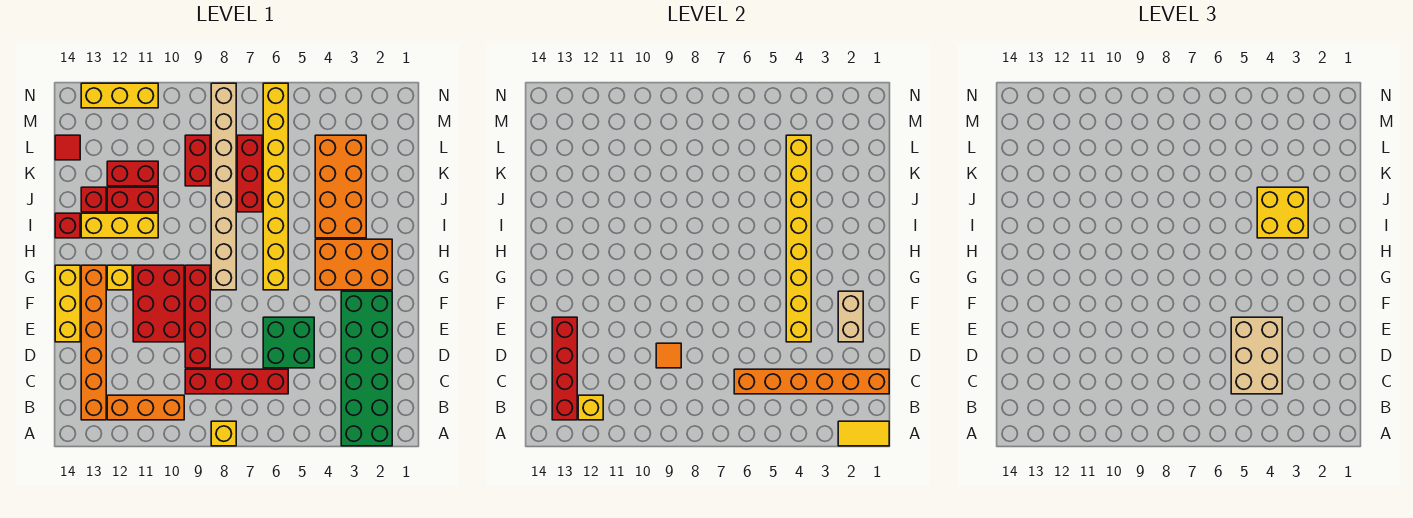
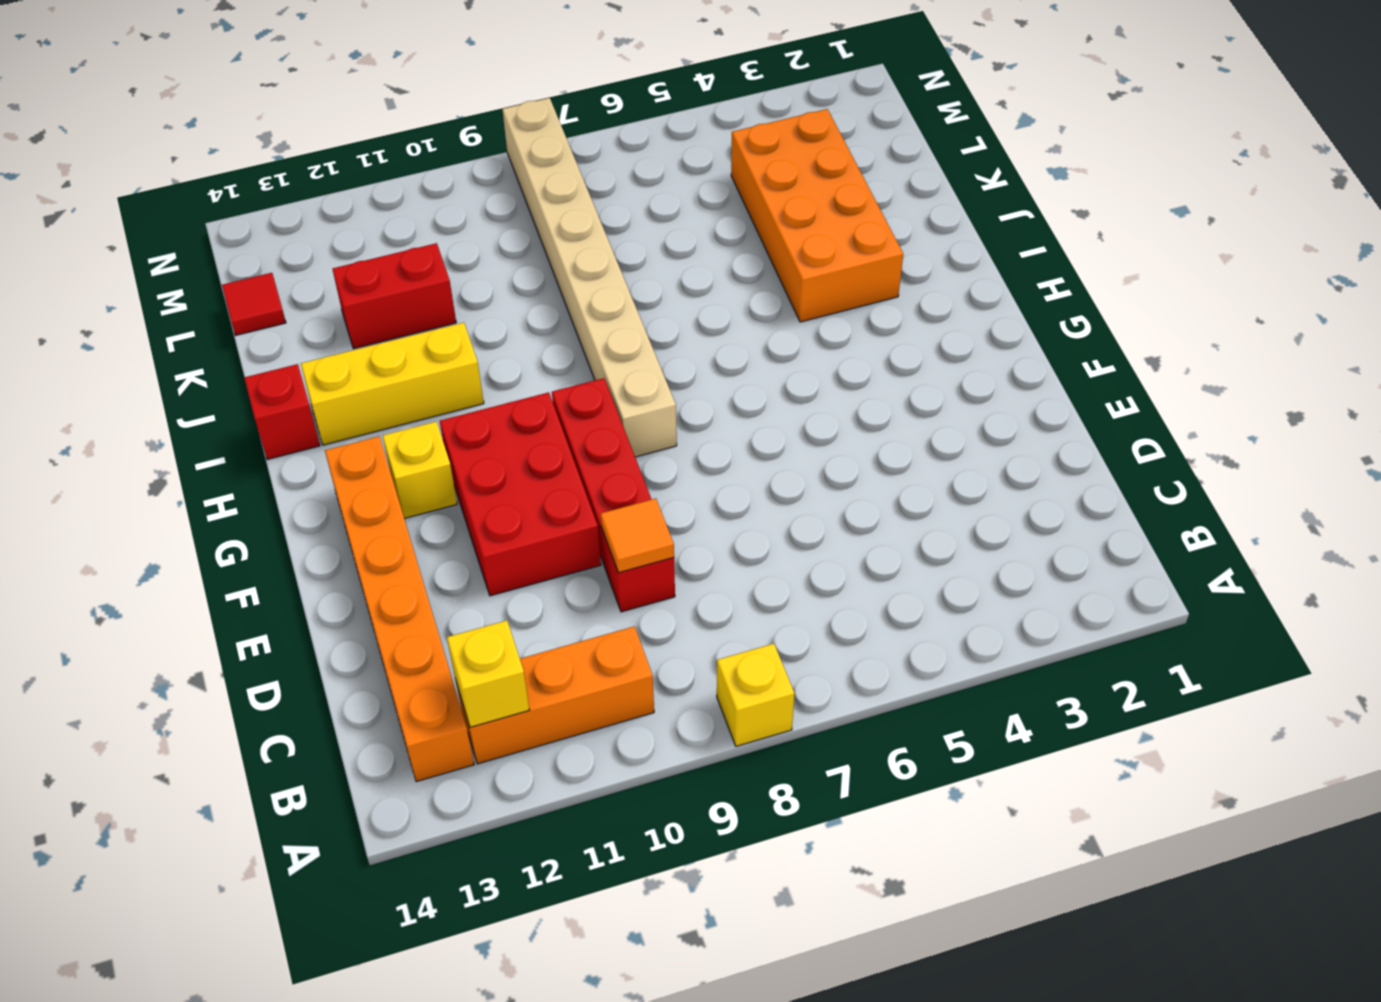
none -> green brick A2:F3 level 1
none -> red brick C6:C9 level 1
none -> green brick D5:E6 level 1
none -> yellow brick E14:G14 level 1

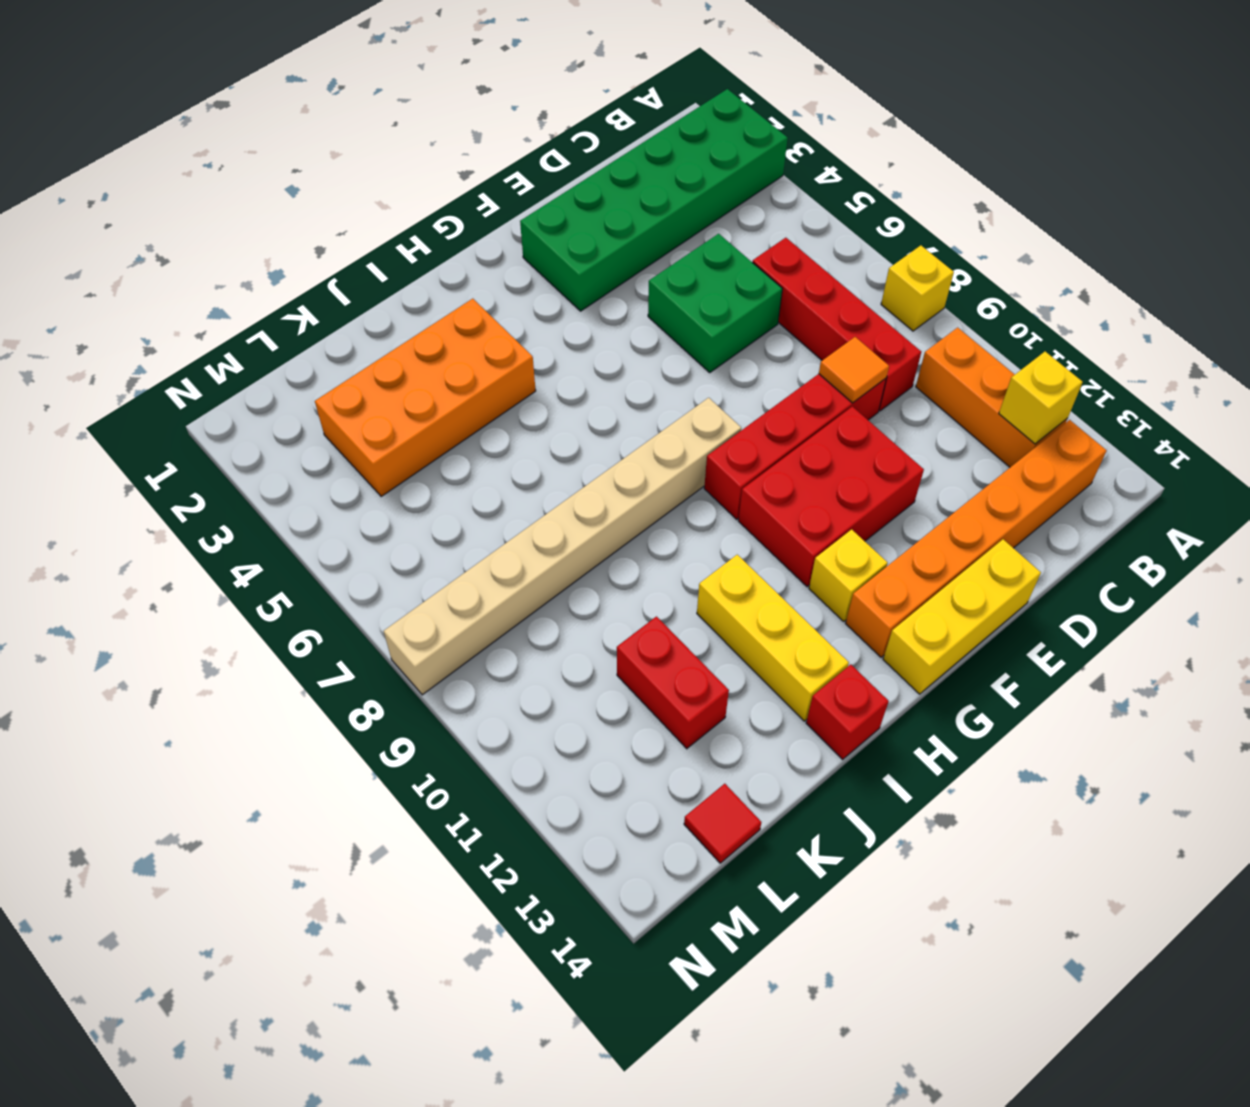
none -> orange brick G2:H4 level 1
none -> yellow brick G6:N6 level 1
none -> red brick J7:L7 level 1
none -> red brick J11:J12 level 1

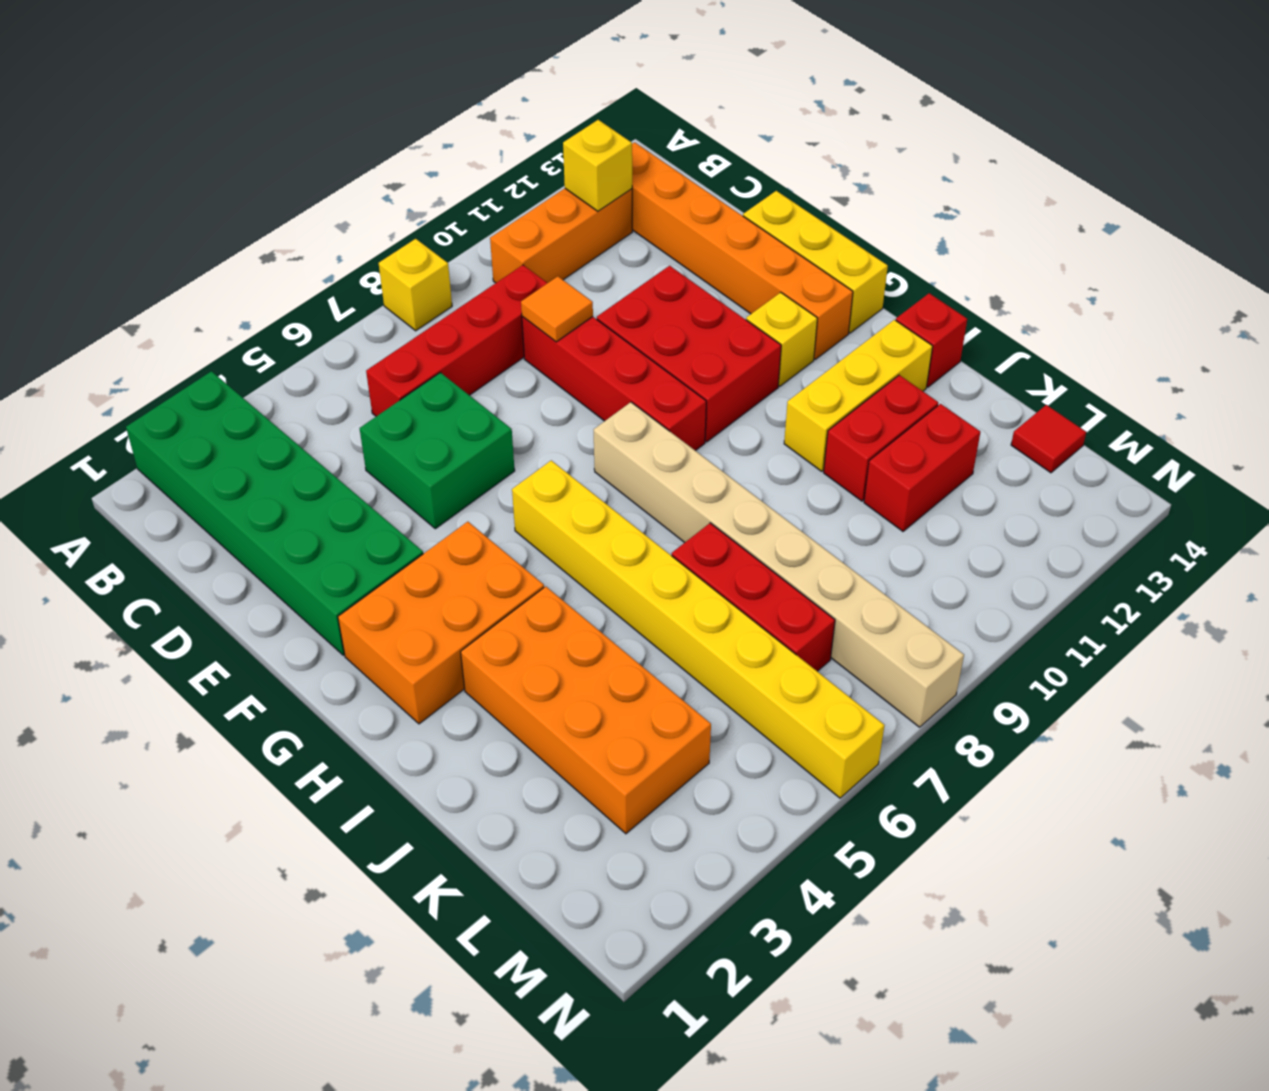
none -> red brick J13 level 1
none -> red brick K9:L9 level 1
none -> yellow brick N11:N13 level 1
none -> yellow tile A1:A2 level 2

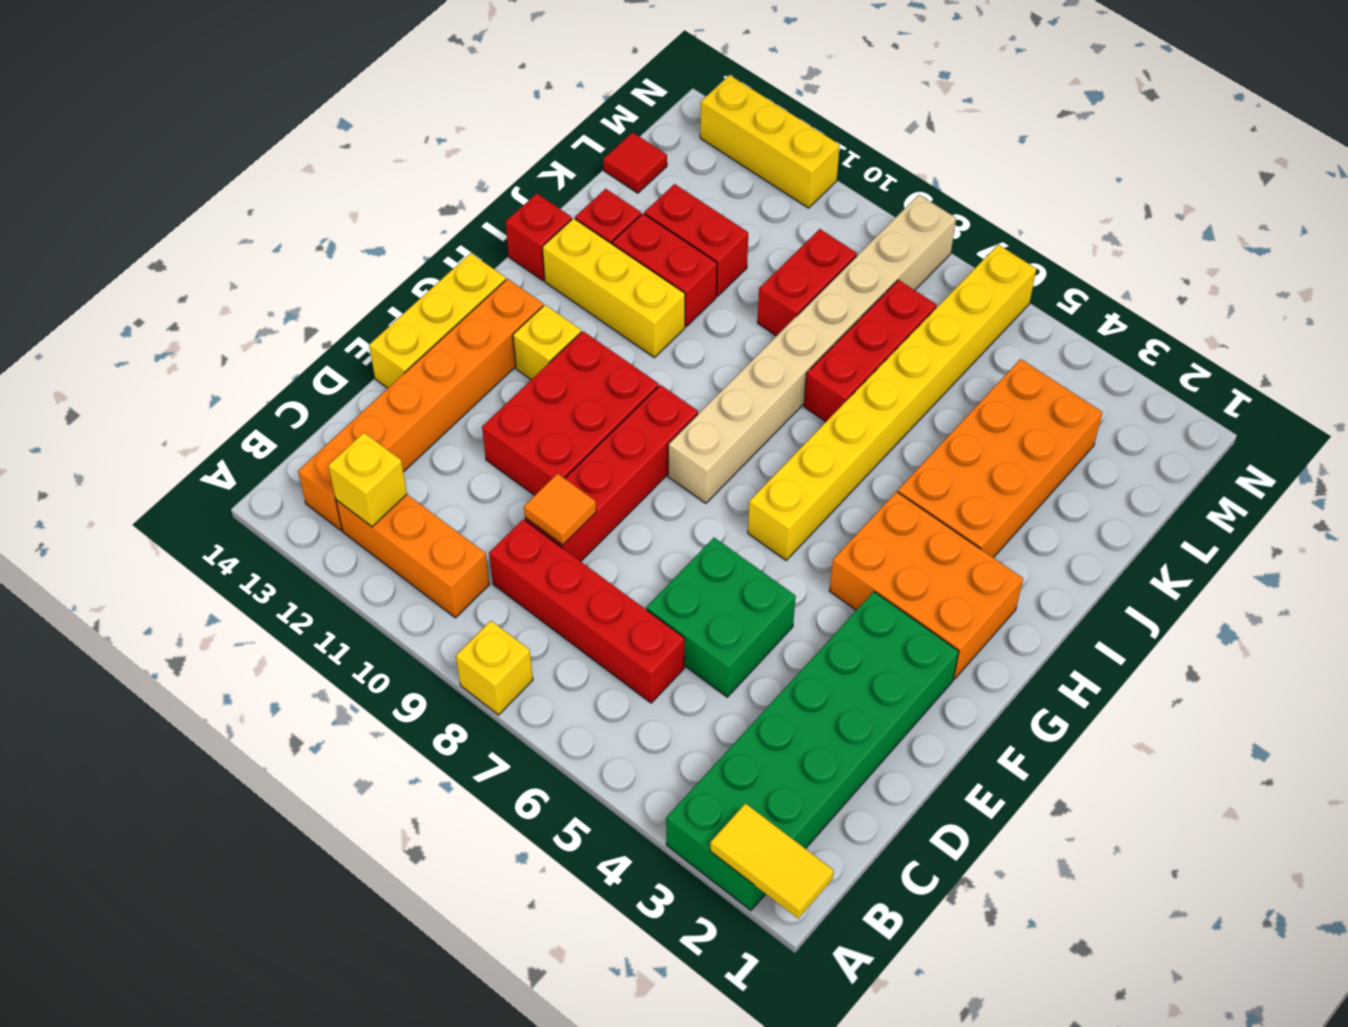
none -> red brick B13:E13 level 2
none -> orange brick C1:C6 level 2
none -> tan brick E2:F2 level 2
none -> yellow brick E4:L4 level 2

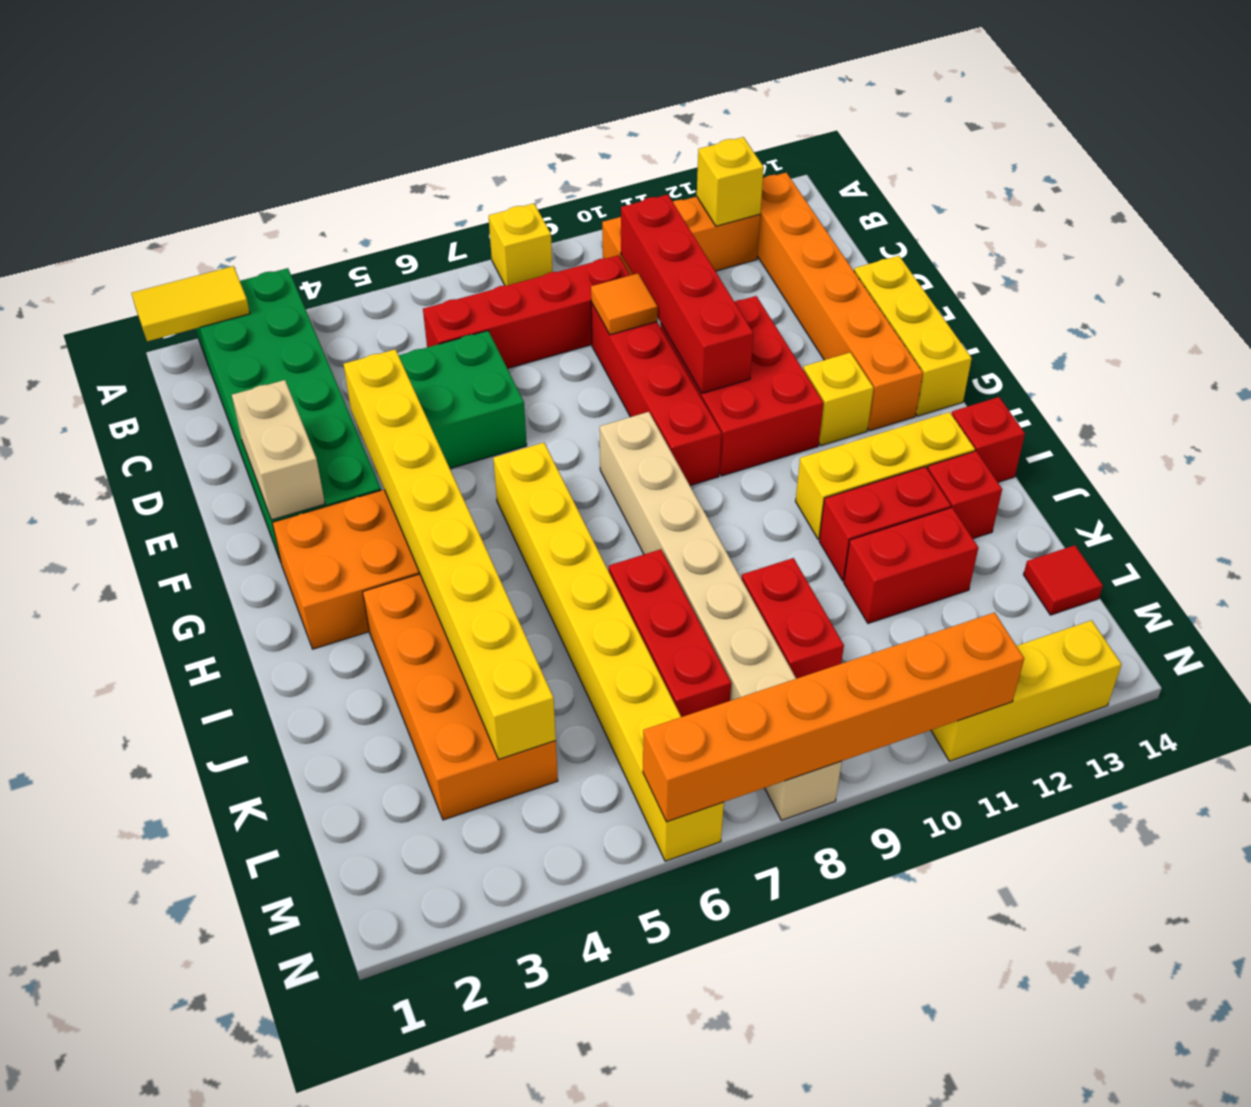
red brick C10:F10 level 2 -> red brick B13:E13 level 2
orange brick N6:N11 level 2 -> orange brick C1:C6 level 2
none -> tan brick C4:E5 level 3
none -> yellow brick I3:J4 level 3

